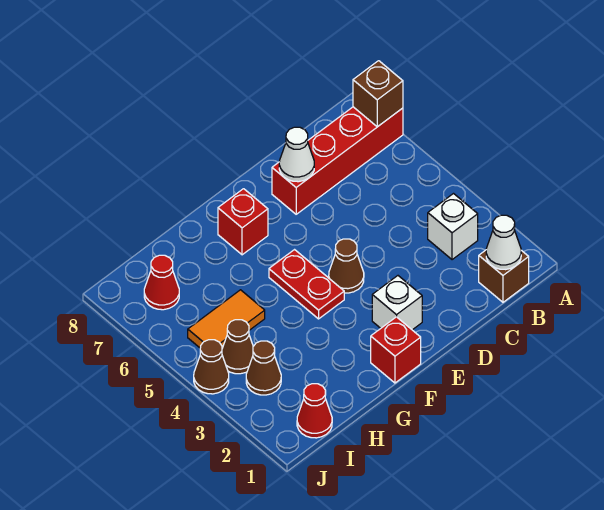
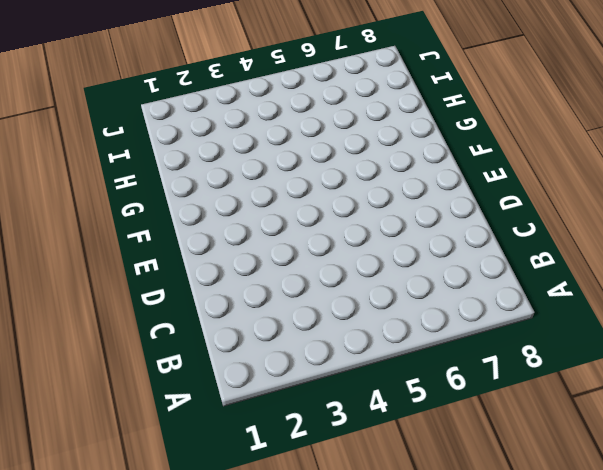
none -> red brick A7:D7 level 1
none -> brown brick B1 level 1
none -> white brick B3 level 1

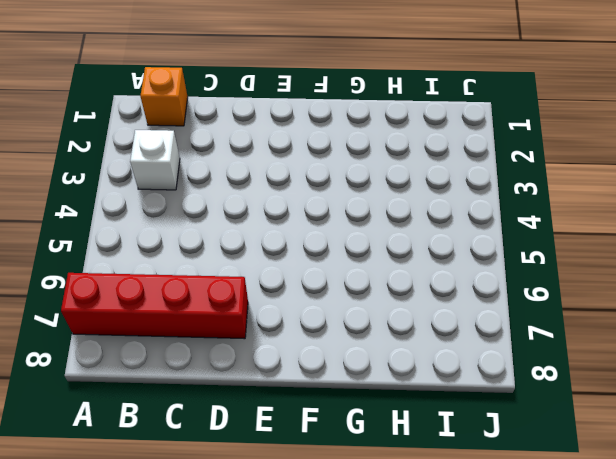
orange brick B1 level 1 -> brown brick B1 level 1
none -> white brick E2 level 1
none -> brown cone E4 level 1
none -> red brick F1 level 1

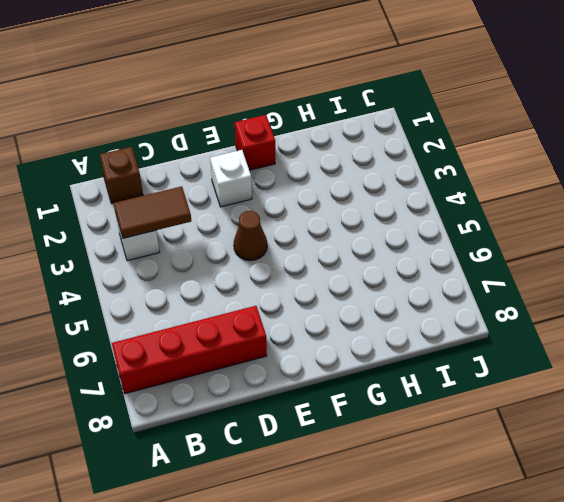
brown tile B3:C3 level 2 -> none
none -> red plate F4:F5 level 1
none -> red brick F7 level 1
none -> orange tile H5:I5 level 1

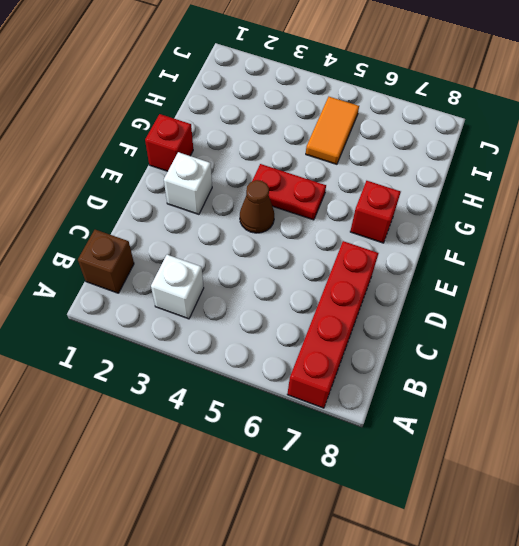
none -> red cone I1 level 1
none -> brown cone I3 level 1
none -> brown cone I4 level 1

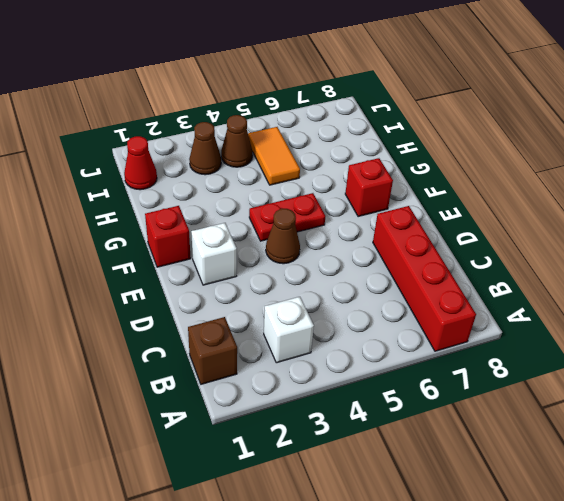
none -> red cone I7 level 1
none -> brown cone J4 level 1
none -> brown brick A7 level 2

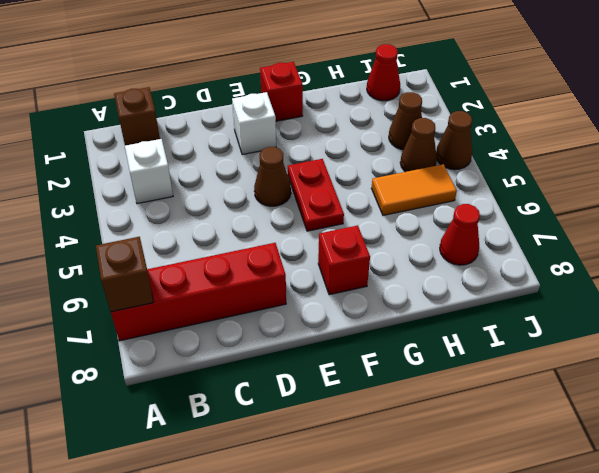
none -> white cone B1 level 2
none -> white cone D7 level 2

